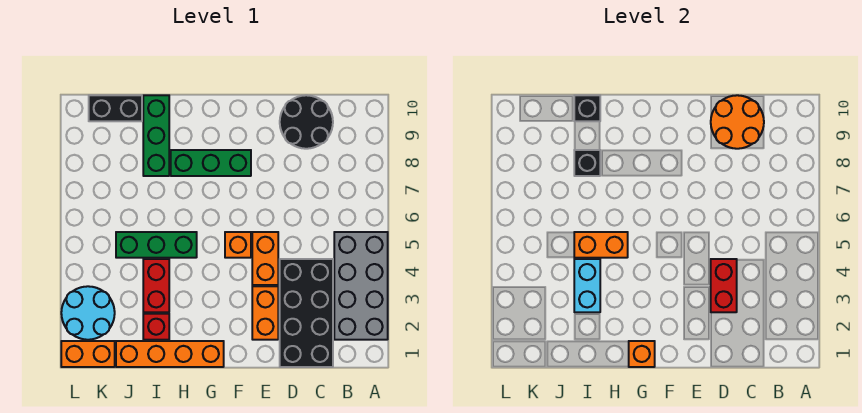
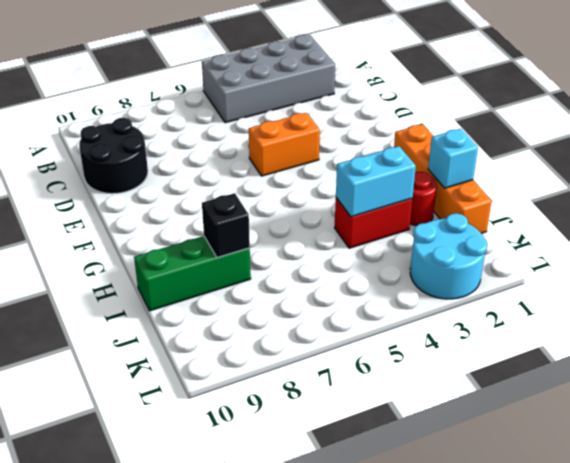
cyan brick I1 level 2 -> none
red round brick I2 level 1 -> red brick I2 level 1
none -> black brick C1:D4 level 1
none -> orange brick E2:E3 level 1
none -> orange brick F5 level 1

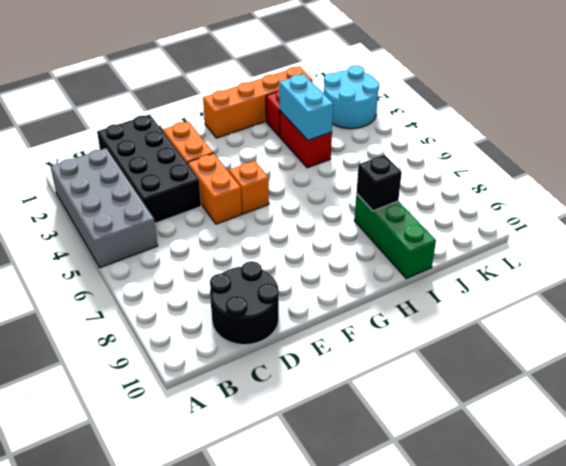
none -> green brick F8:H8 level 1
none -> green brick H5:J5 level 1
none -> black brick J10:K10 level 1

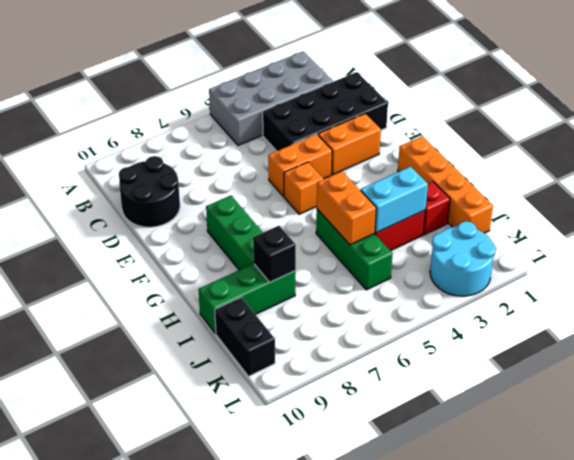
none -> orange brick K1:L1 level 1
none -> orange round brick C9:D10 level 2
none -> red brick D3:D4 level 2

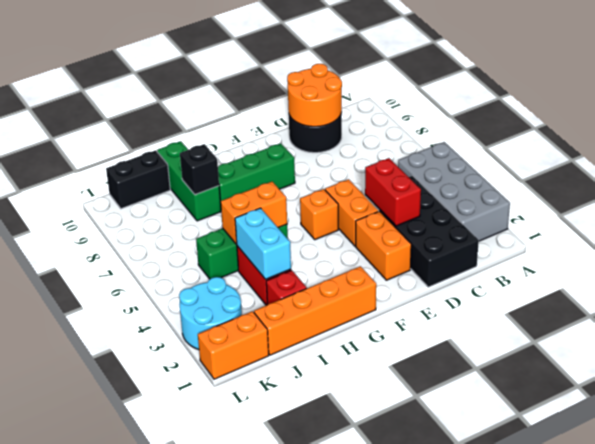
none -> orange brick G1 level 2
none -> black brick I10 level 2

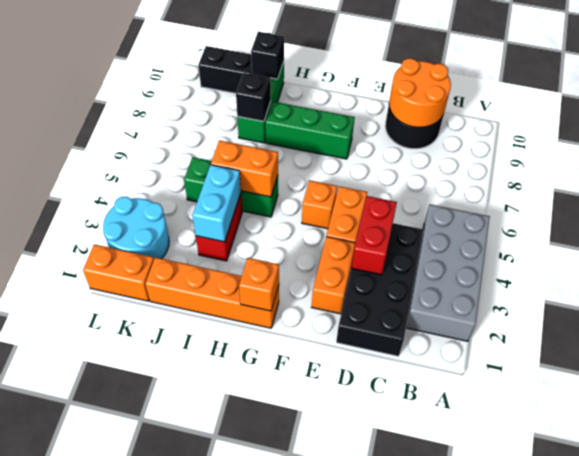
none -> red brick I2 level 1

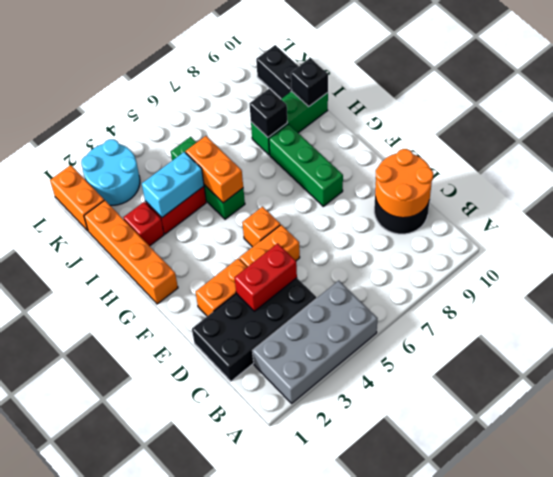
none -> orange brick G1 level 2

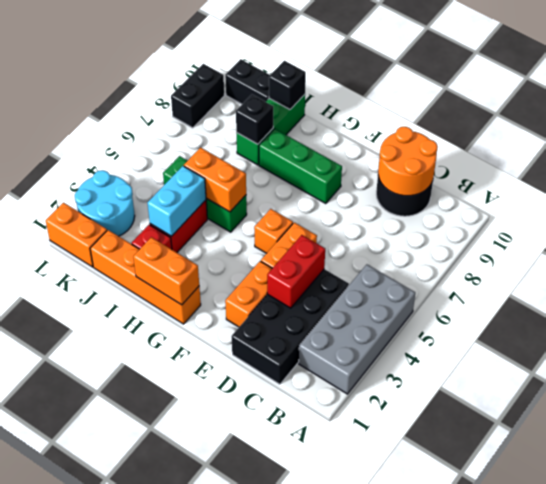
orange brick G1:H1 level 2 -> orange brick G1 level 2
black brick L8:L9 level 1 -> none

